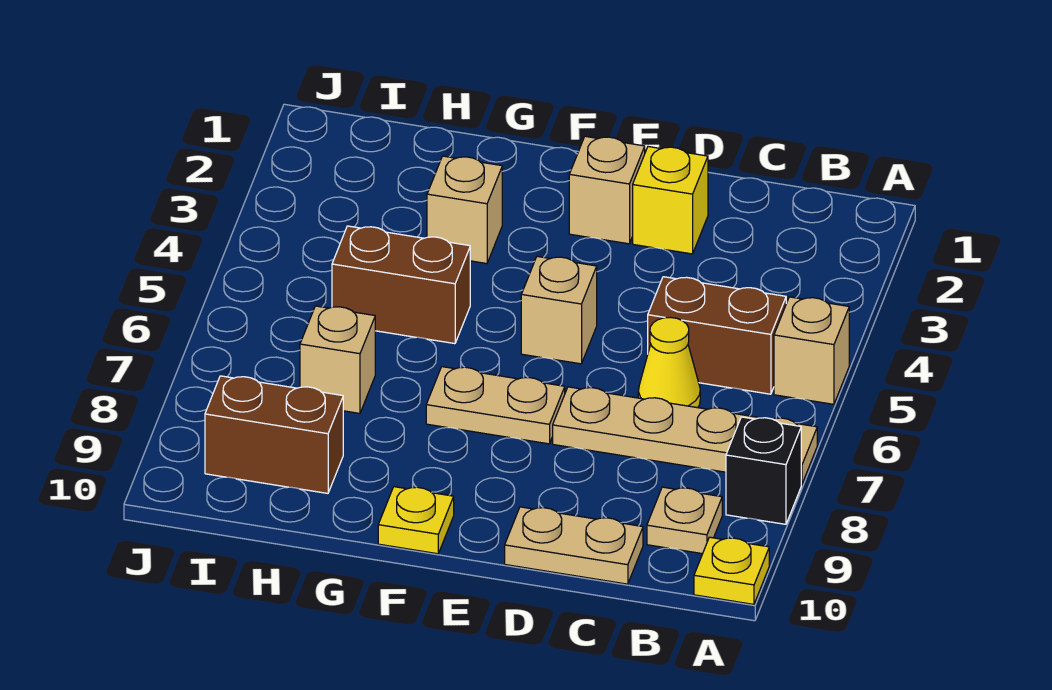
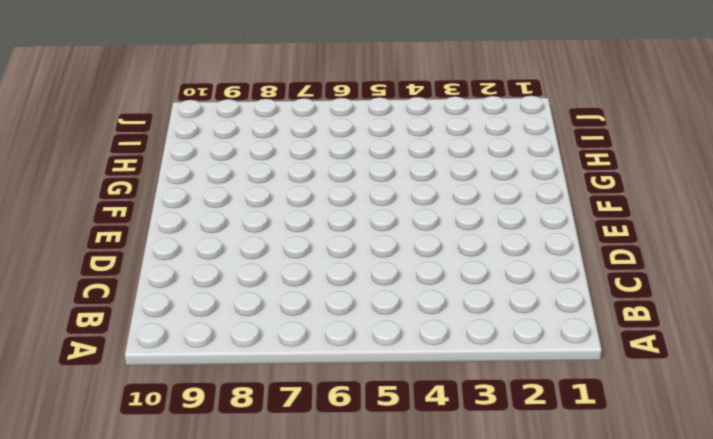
none -> tan brick A5 level 1
none -> tan plate A7:D7 level 1
none -> black brick A8 level 1

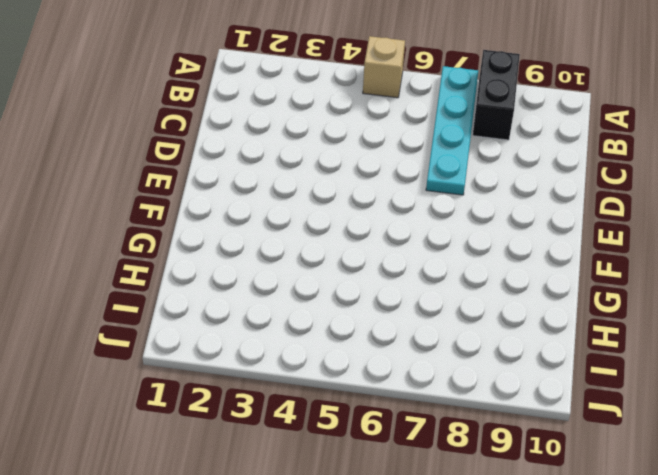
cyan plate A7:D7 level 1 -> tan plate A7:D7 level 1
black brick A8:B8 level 1 -> black brick A8 level 1
none -> yellow plate A10 level 1
none -> brown brick B5:C5 level 1
none -> tan plate B9 level 1

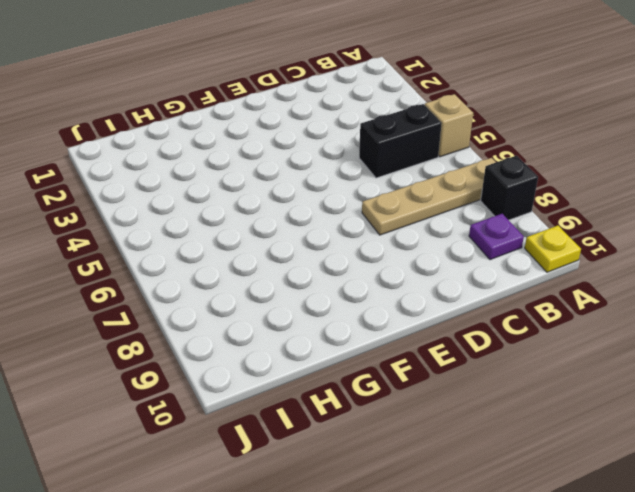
black brick B5:C5 level 1 -> brown brick B5:C5 level 1
purple plate B9 level 1 -> tan plate B9 level 1
none -> yellow cone C6 level 1
none -> tan plate C10:D10 level 1
none -> yellow brick D2 level 1

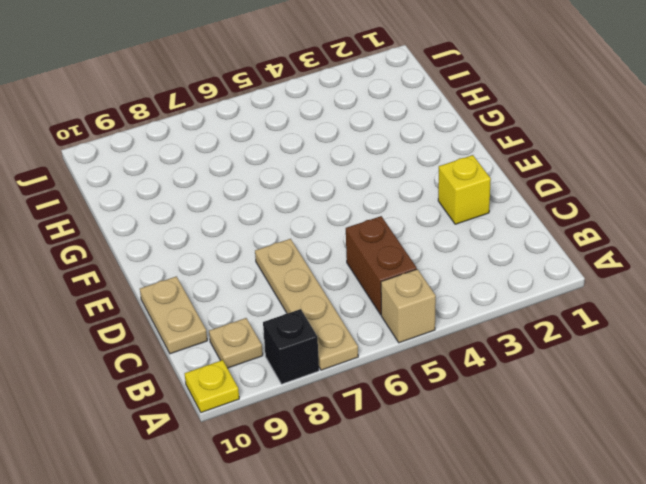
none -> yellow cone C6 level 1
none -> tan brick E2 level 1
none -> tan brick E5 level 1

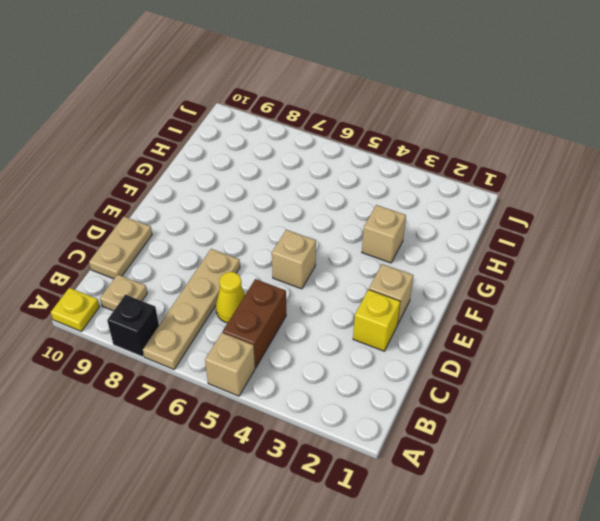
none -> tan plate E7:F7 level 1
none -> yellow plate F10 level 1
none -> brown brick G5:H5 level 1

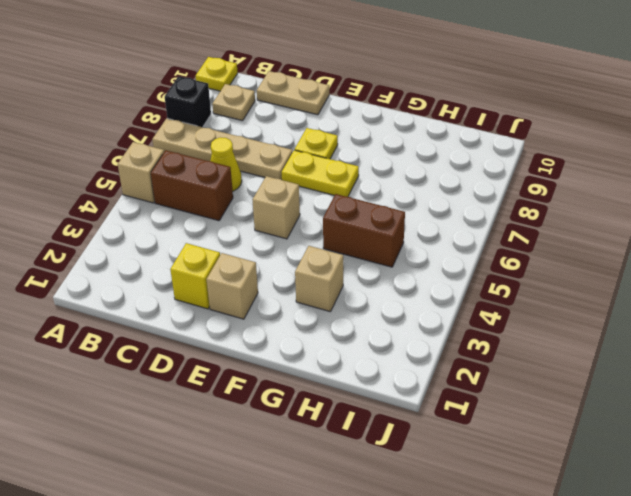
yellow plate E7:F7 level 1 -> tan plate E7:F7 level 1
yellow plate E8 level 1 -> yellow plate F10 level 1
none -> tan brick H7 level 1
none -> brown brick H9:I9 level 1

